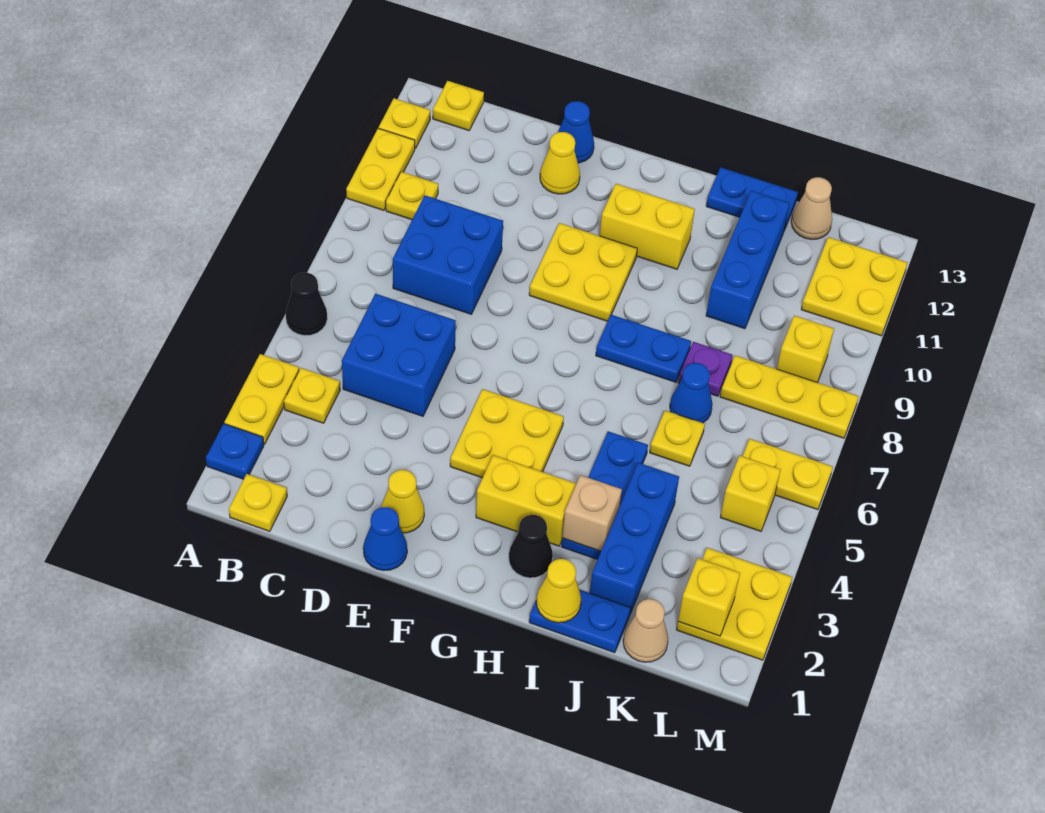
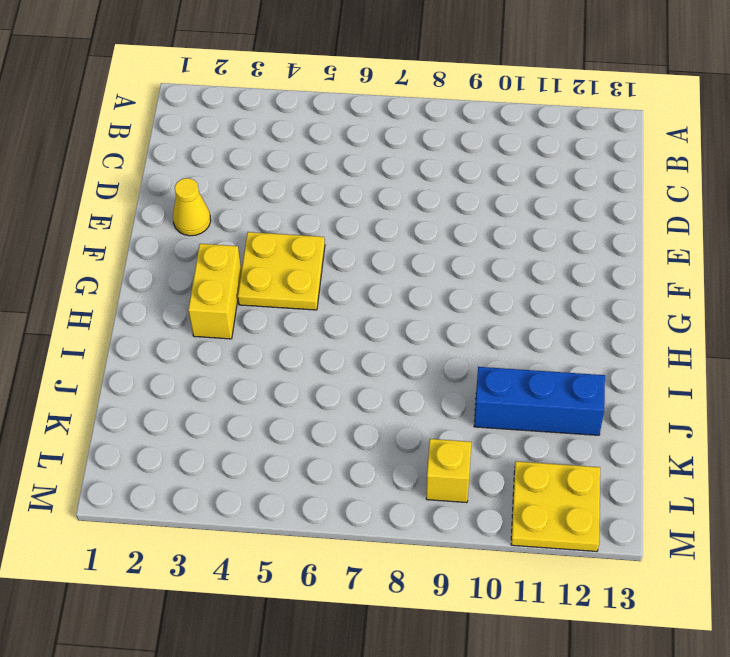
none -> blue plate A2 level 1
none -> yellow plate A3:A4 level 1
none -> black cone A6 level 1
none -> yellow plate A10:A11 level 1

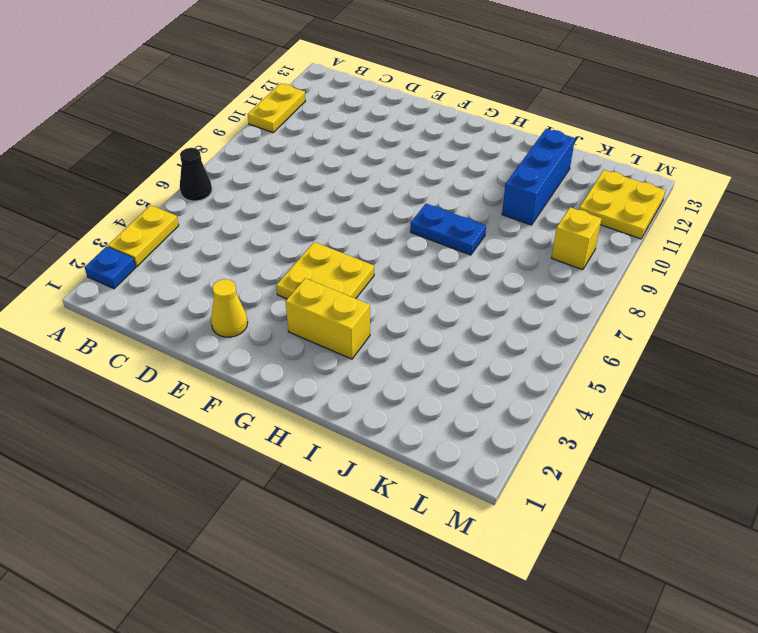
none -> yellow plate A12 level 1
none -> yellow plate B1 level 1
none -> yellow plate B4 level 1
none -> yellow plate B10 level 1

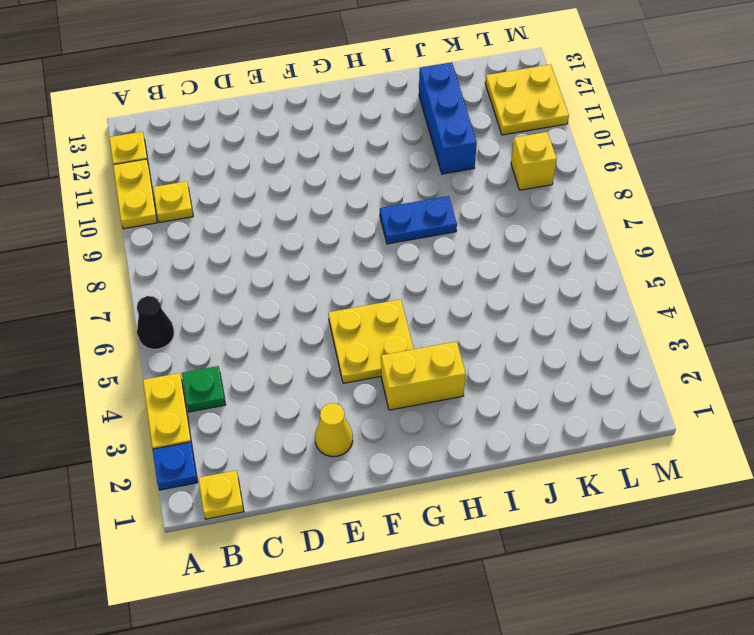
green plate B4 level 1 -> yellow plate B4 level 1
none -> yellow plate B13 level 1
none -> blue brick C5:D6 level 1
none -> blue brick C8:D9 level 1
none -> blue cone E1 level 1

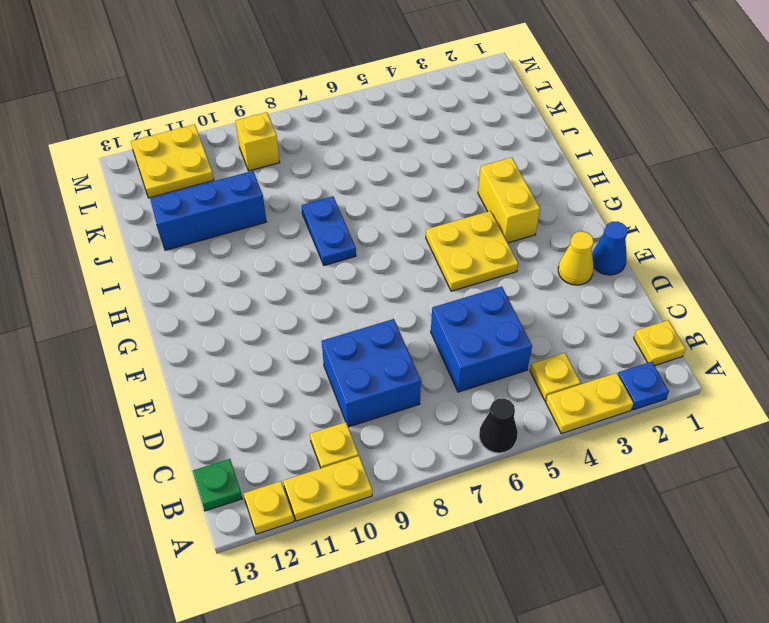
green plate B13 level 1 -> yellow plate B13 level 1
none -> yellow cone E12 level 1
none -> blue cone E13 level 1
none -> yellow plate F9:G10 level 1
none -> yellow brick G11:H11 level 1

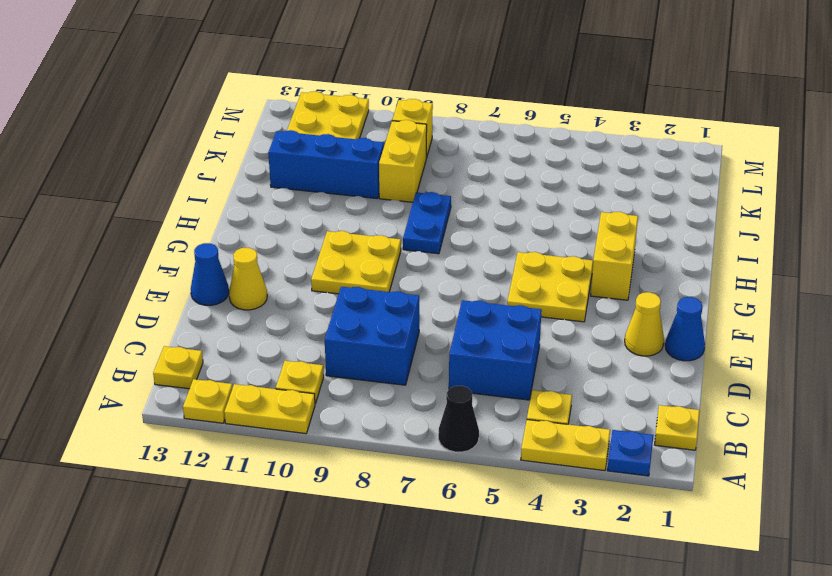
yellow brick J9:K9 level 1 -> yellow brick G11:H11 level 1
none -> black cone H2 level 1
none -> blue plate I1:J1 level 1
none -> blue plate I3:I5 level 1
none -> blue plate I13:J13 level 1

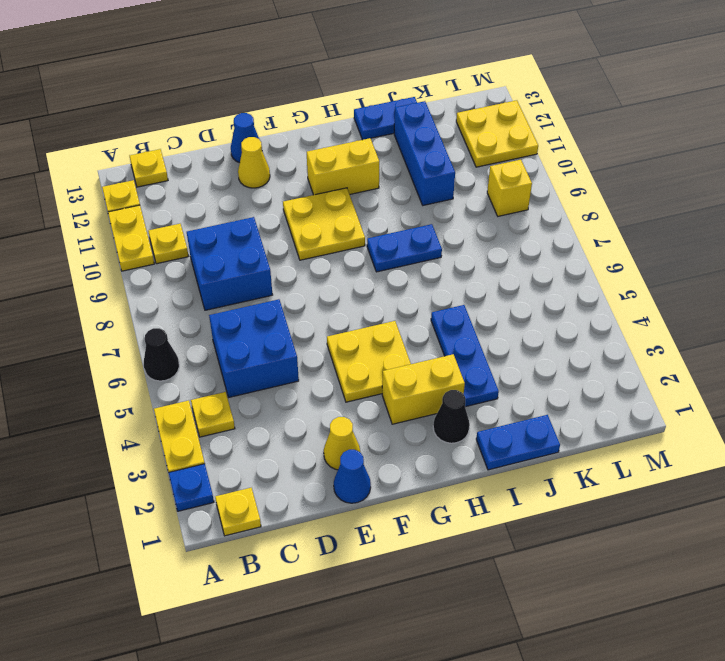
none -> blue brick J2:J4 level 1
none -> yellow plate J6 level 1
none -> blue cone J7 level 1
none -> purple plate J8 level 1

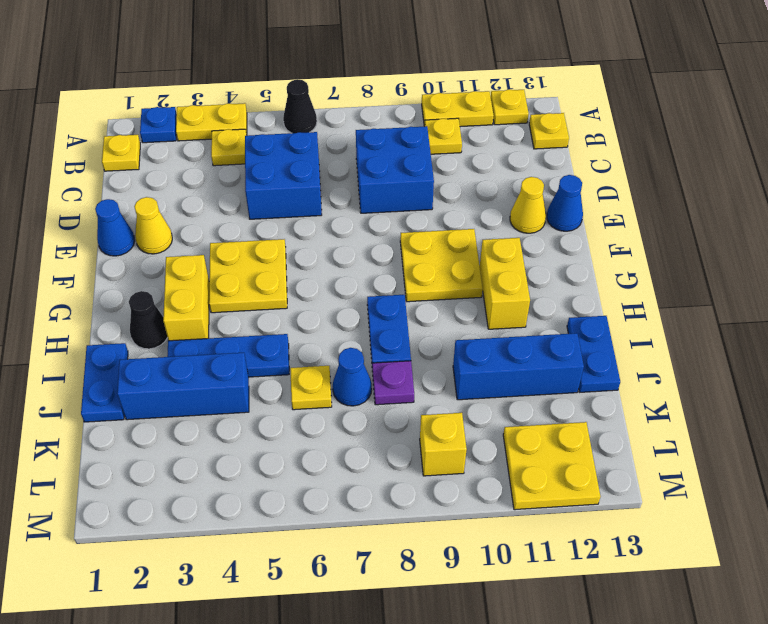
none -> tan cone K1 level 1
none -> yellow plate K8:M8 level 1
none -> tan cone K13 level 1
none -> yellow plate L2:M3 level 1

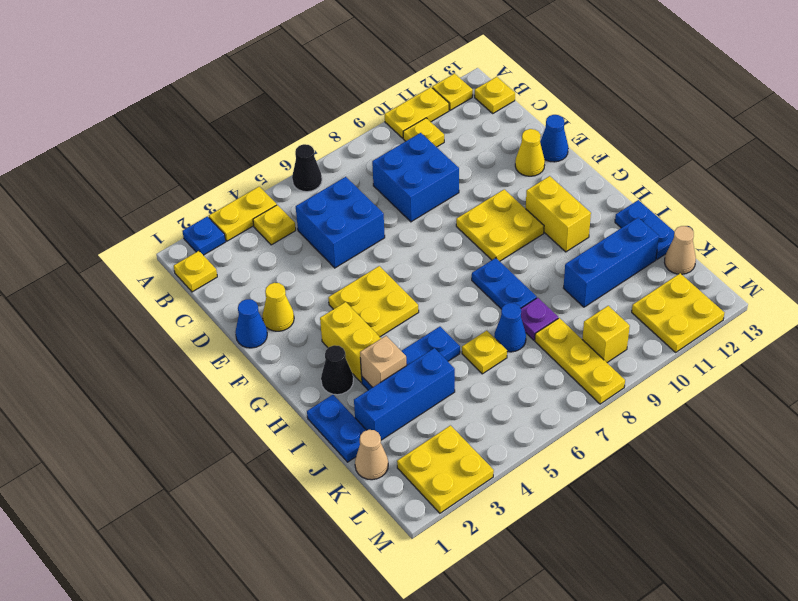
none -> yellow brick L5 level 1
none -> yellow plate L6:M6 level 1
none -> yellow cone I1 level 2
none -> yellow brick L2 level 2

